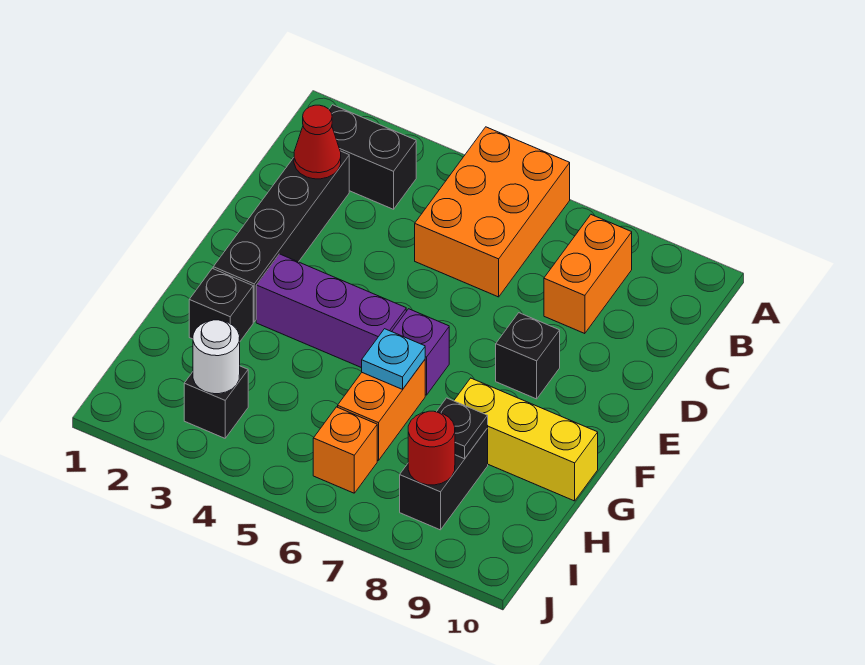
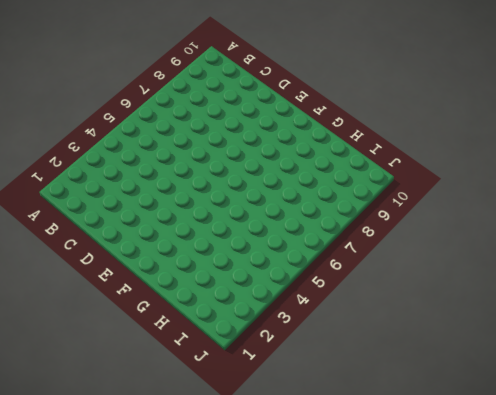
none -> orange brick A5:C6 level 1
none -> black brick B2:B3 level 1
none -> orange brick B8:C8 level 1

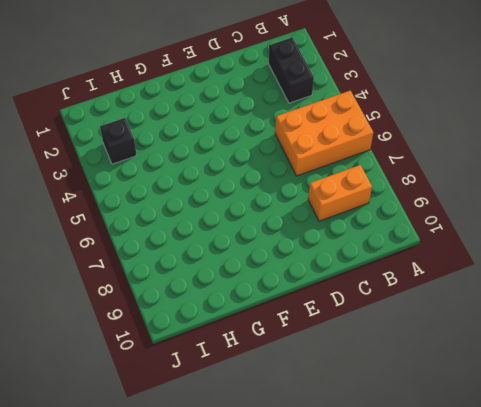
none -> black brick C2:F2 level 1
none -> black brick E8 level 1
none -> purple brick F3:F5 level 1

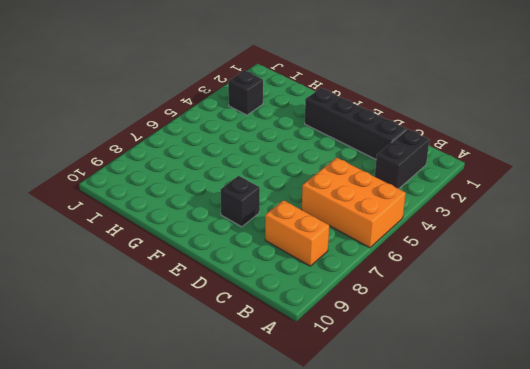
none -> purple brick F3:F5 level 1
none -> purple brick F6 level 1
none -> black brick G2 level 1

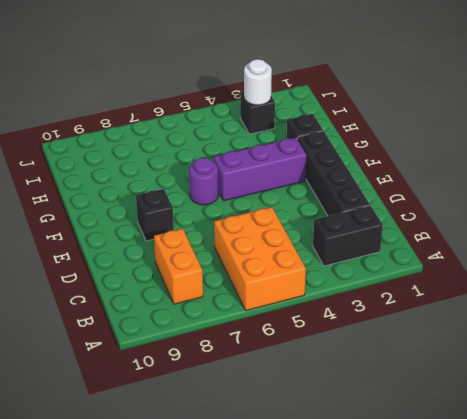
purple round brick F6 level 1 -> purple brick F6 level 1
none -> orange brick G6:H6 level 1
none -> yellow brick G8:G10 level 1
none -> black brick H8:I8 level 1

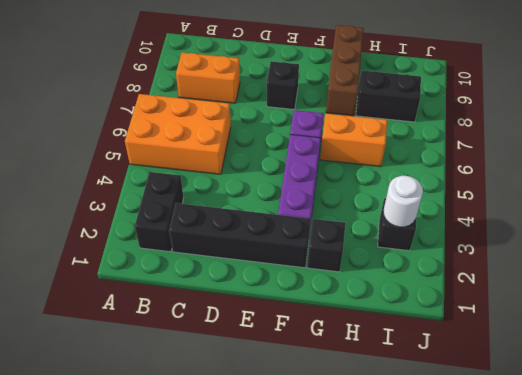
brown brick G8:G10 level 1 -> yellow brick G8:G10 level 1
none -> orange brick I6 level 1
none -> red cone C2 level 2
none -> cyan plate G6 level 2

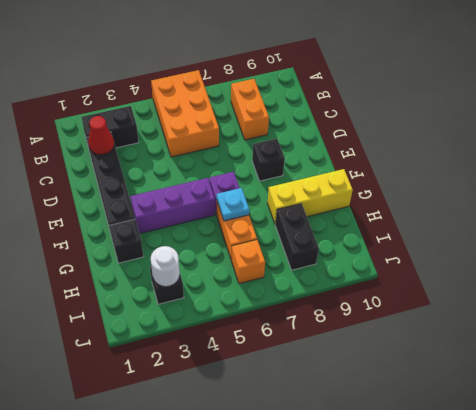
none -> black plate H8 level 2
none -> red round brick I8 level 2

